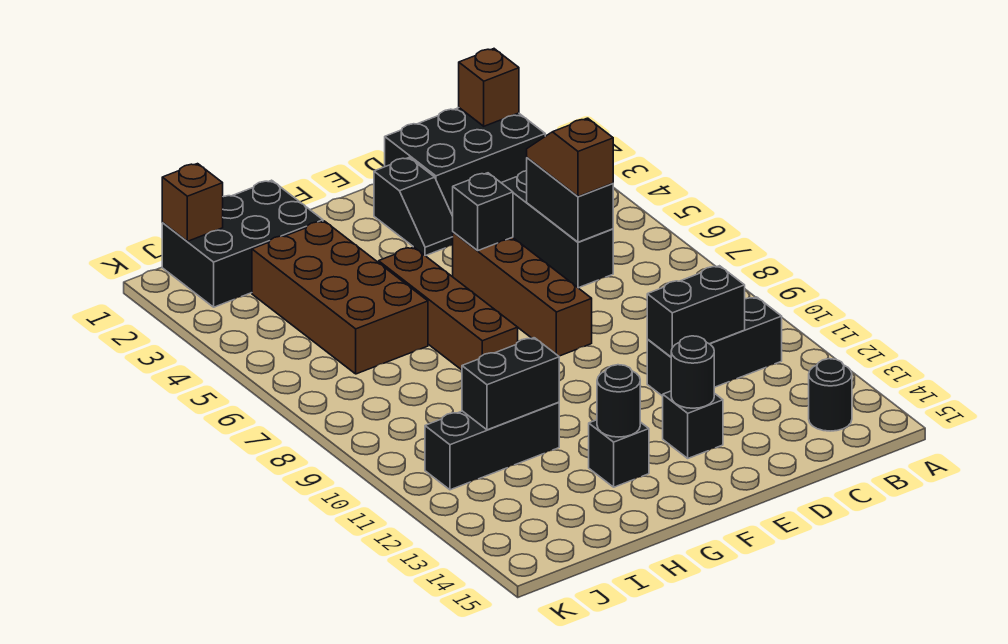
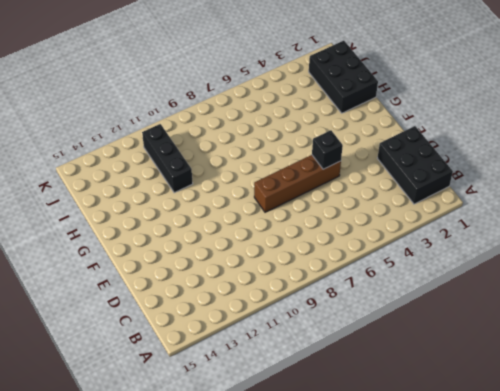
none -> black brick B11:D11 level 1
none -> black round brick B14 level 1
none -> black brick C4:C6 level 1

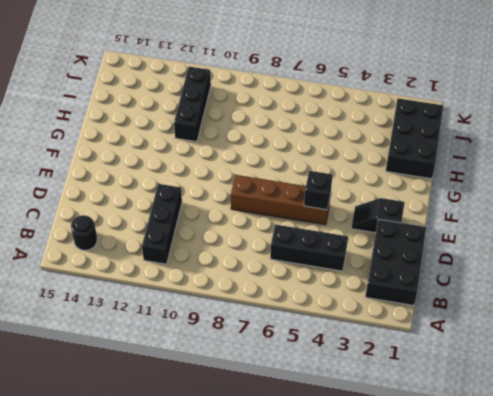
none -> black brick E13 level 1
none -> brown brick G5:G8 level 1
none -> black brick G13 level 1

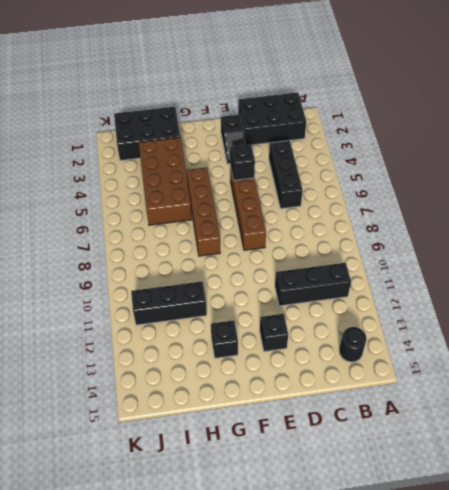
none -> brown brick B1 level 2
none -> black brick C5:C6 level 2
none -> black brick C11:D11 level 2

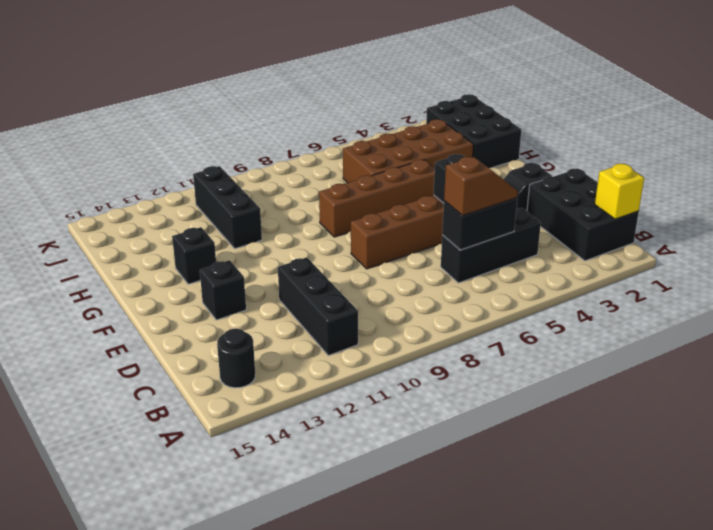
yellow brick B1 level 2 -> brown brick B1 level 2
none -> black brick C11:D11 level 2
none -> black round brick E13 level 2
none -> black round brick G13 level 2

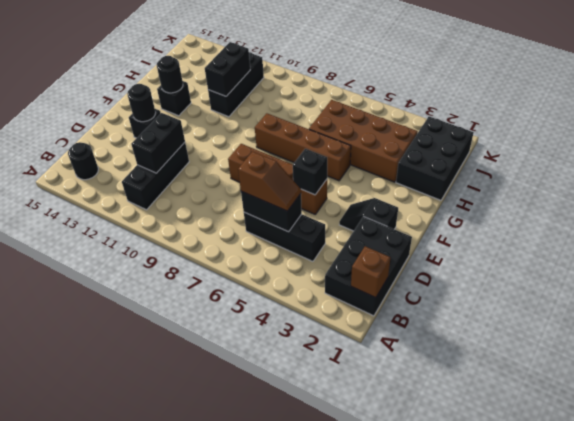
none -> brown brick J1 level 2

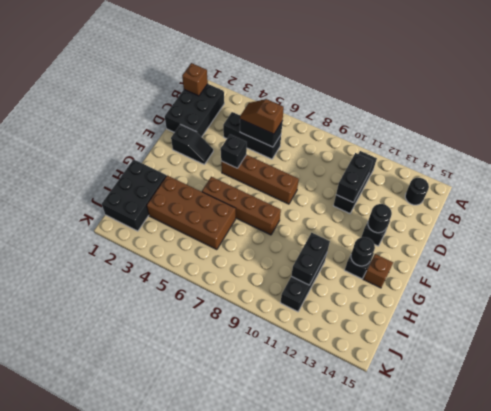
brown brick G14 level 1 -> brown brick J1 level 2

